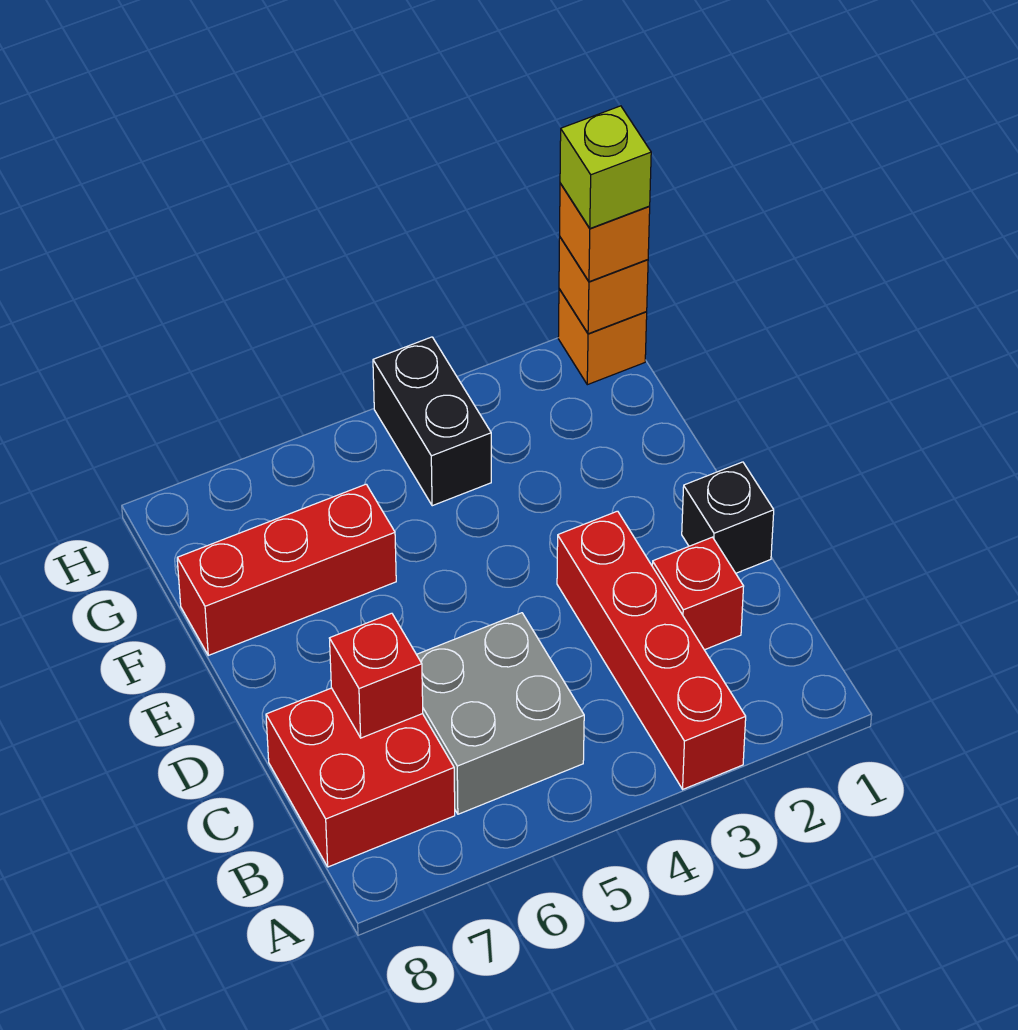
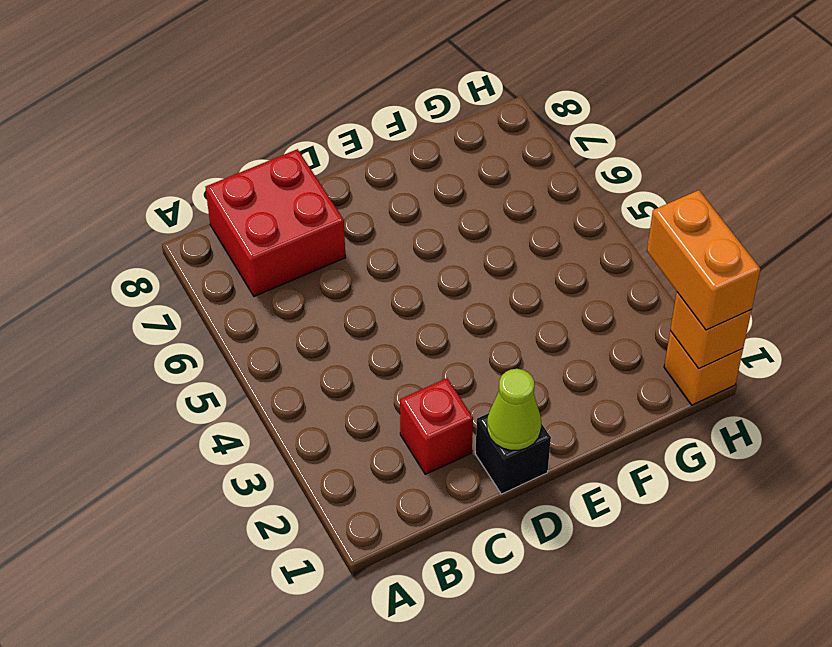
lime cone D1 level 2 -> none
orange brick H1:H2 level 3 -> orange brick H1 level 3
none -> red brick A3:D3 level 1
none -> grey brick B5:C6 level 1
none -> red brick F6:F8 level 1

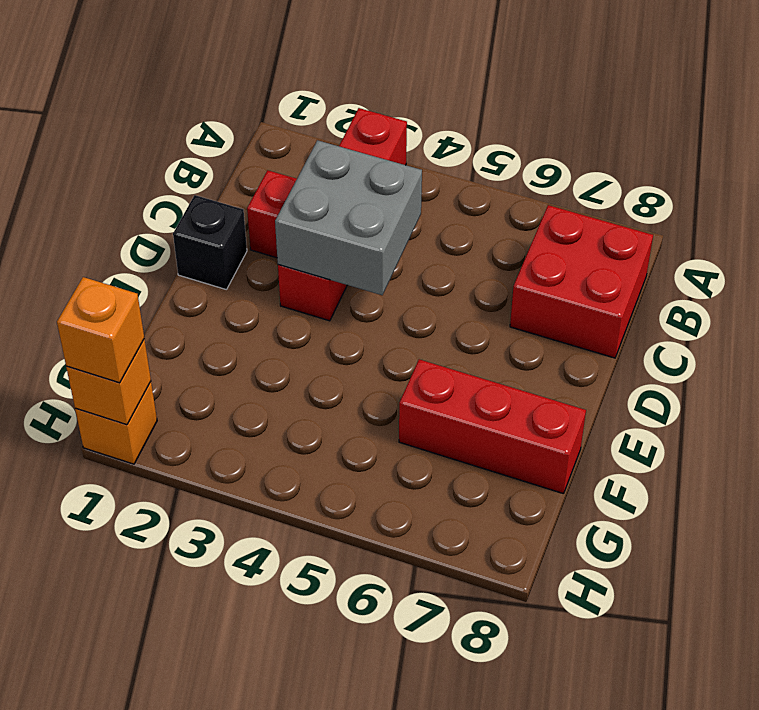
grey brick C3:D4 level 2 -> grey brick B5:C6 level 1
none -> black brick G4:H4 level 1
none -> red brick C7 level 2
none -> lime brick H1 level 4

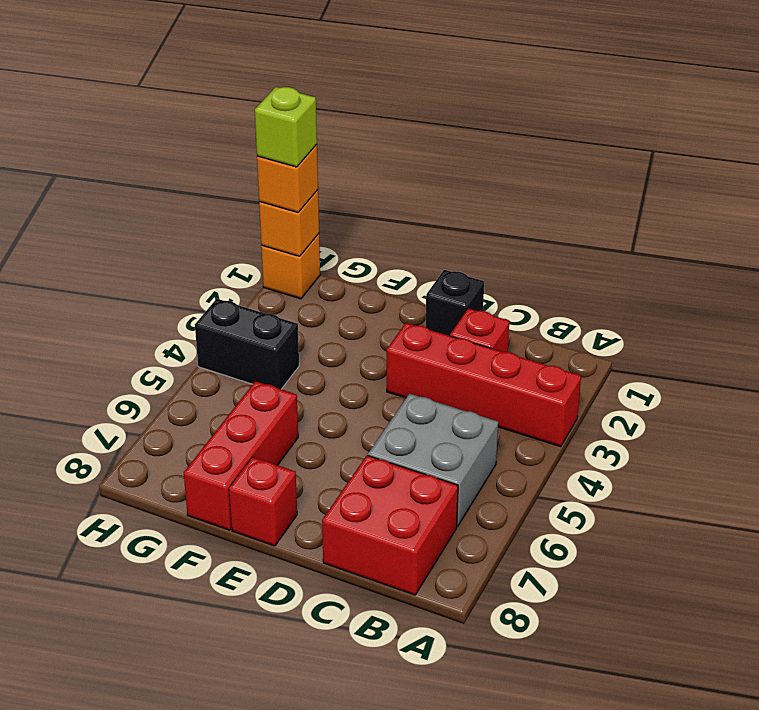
red brick E8 level 1 -> red brick C7 level 2

